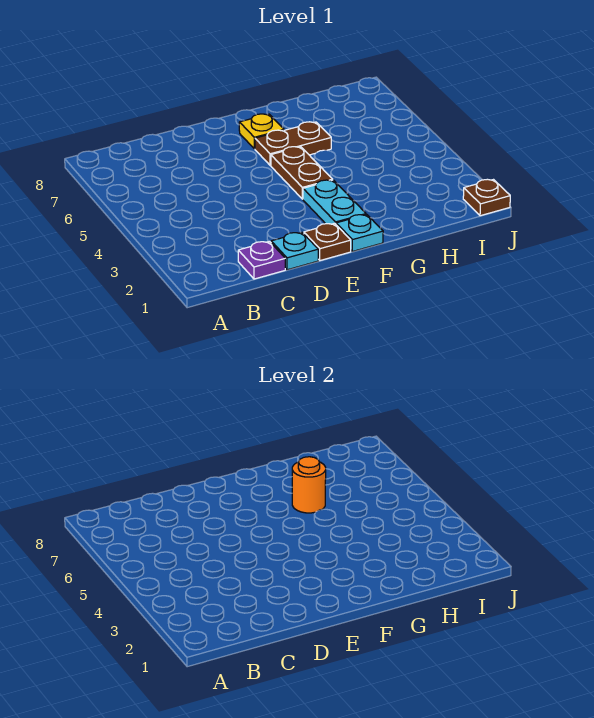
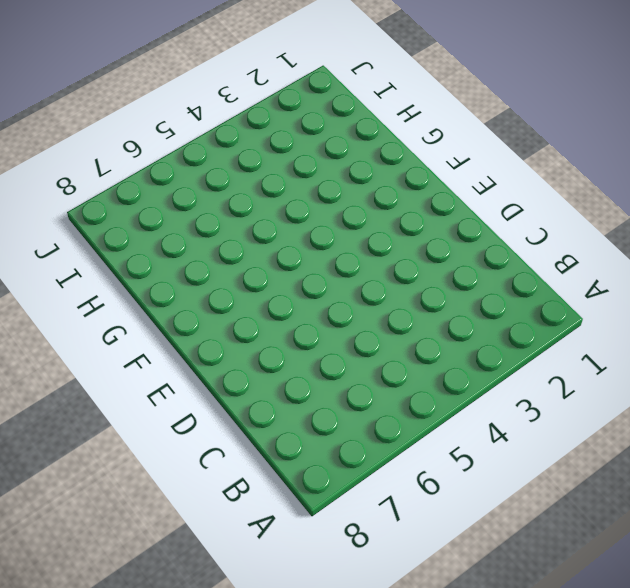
none -> purple plate C1 level 1
none -> cyan plate D1 level 1

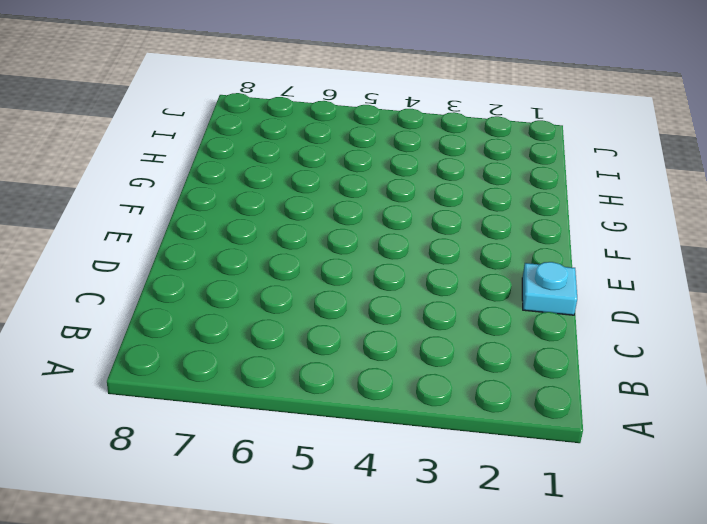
none -> purple plate C1 level 1
none -> brown plate E1 level 1

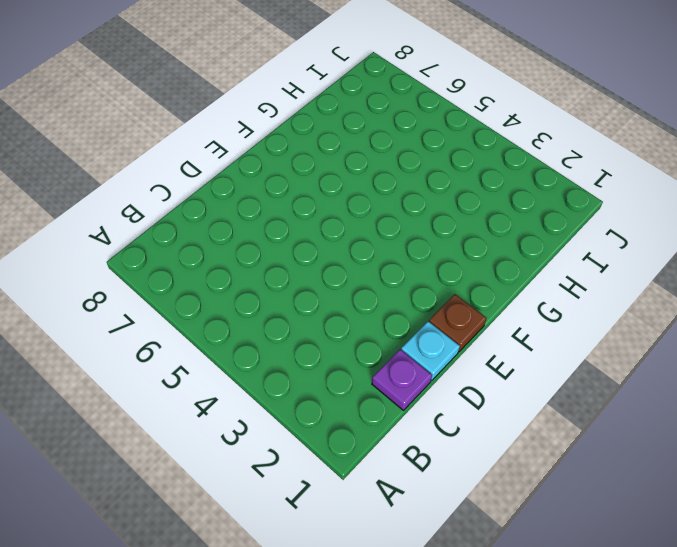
none -> cyan plate F1 level 1
none -> cyan plate F2:F3 level 1

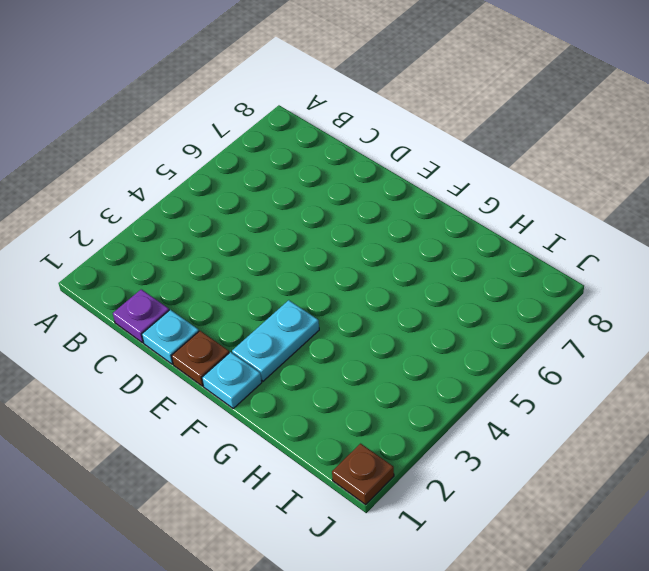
none -> brown plate F4:F5 level 1
none -> brown plate F6:G6 level 1

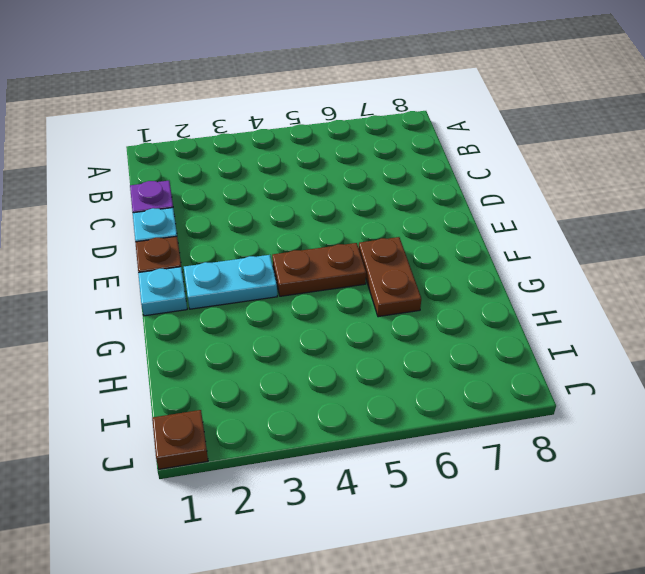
none -> yellow plate F7 level 1
none -> orange round brick G6 level 2

